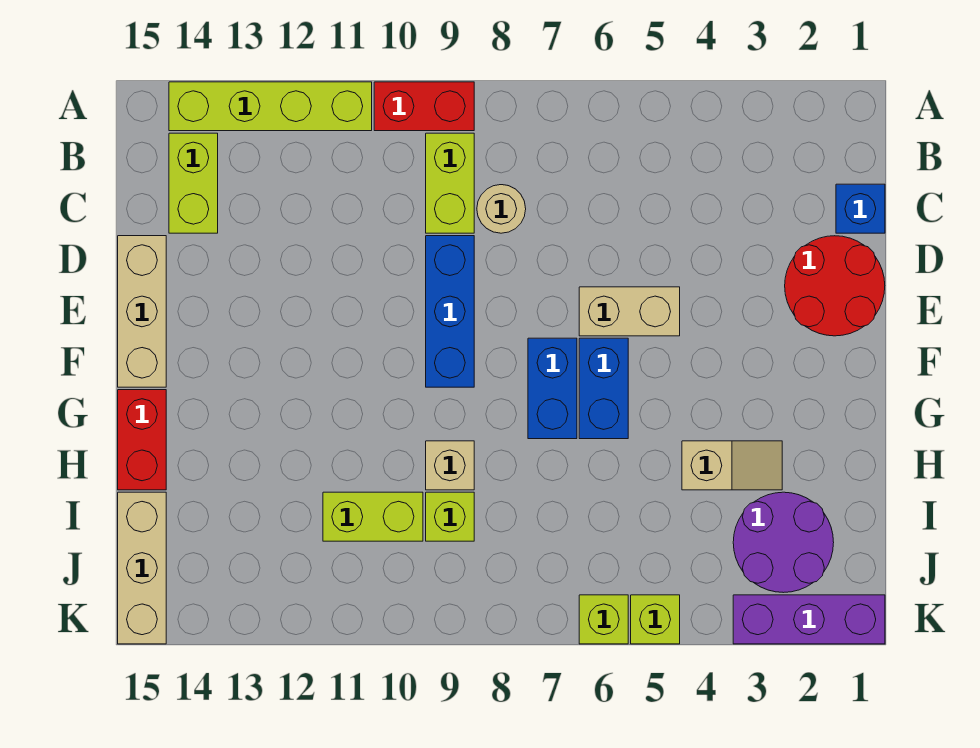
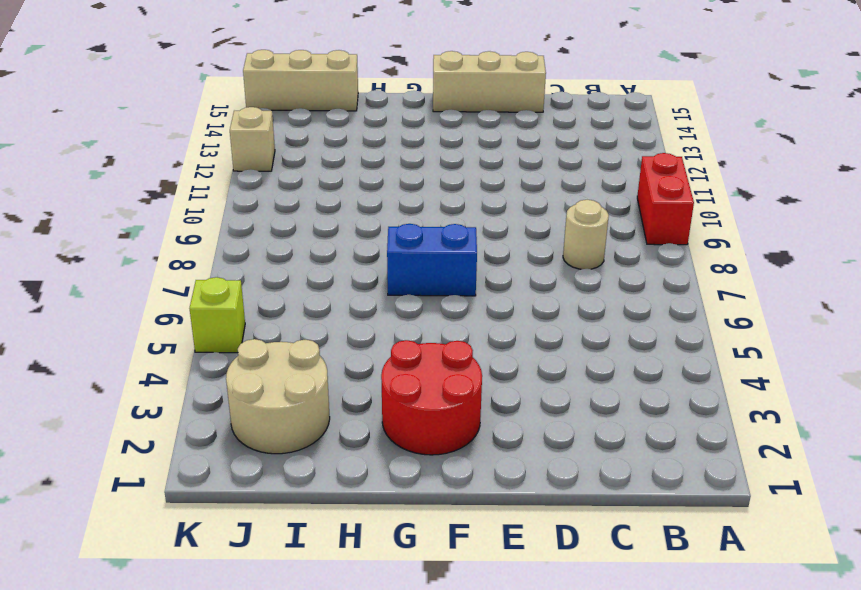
red round brick F2:G3 level 1 -> red round brick D1:E2 level 1
tan round brick I2:J3 level 1 -> purple round brick I2:J3 level 1
tan brick K12 level 1 -> tan brick H9 level 1
none -> lime brick A11:A14 level 1
none -> lime brick B9:C9 level 1
none -> lime brick B14:C14 level 1

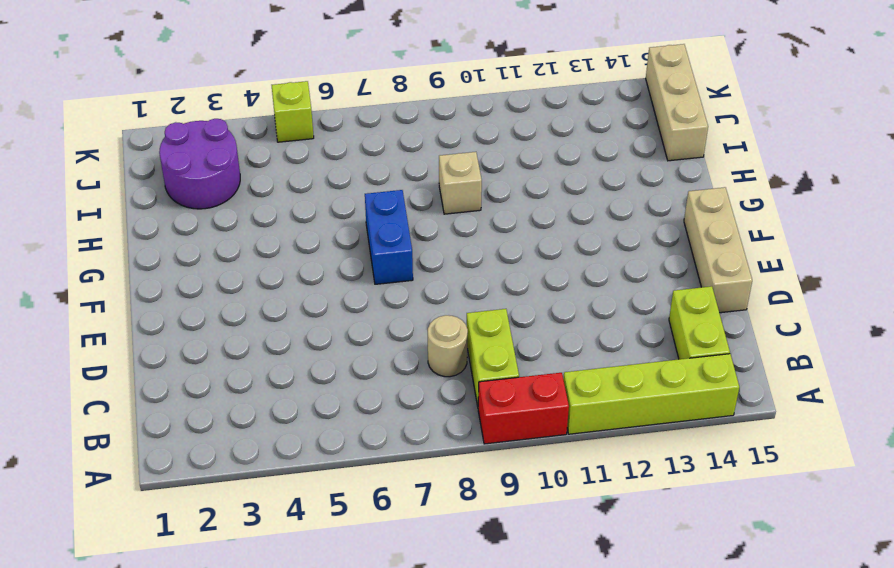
none -> blue brick C1 level 1
none -> red round brick D1:E2 level 1
none -> blue brick D9:F9 level 1

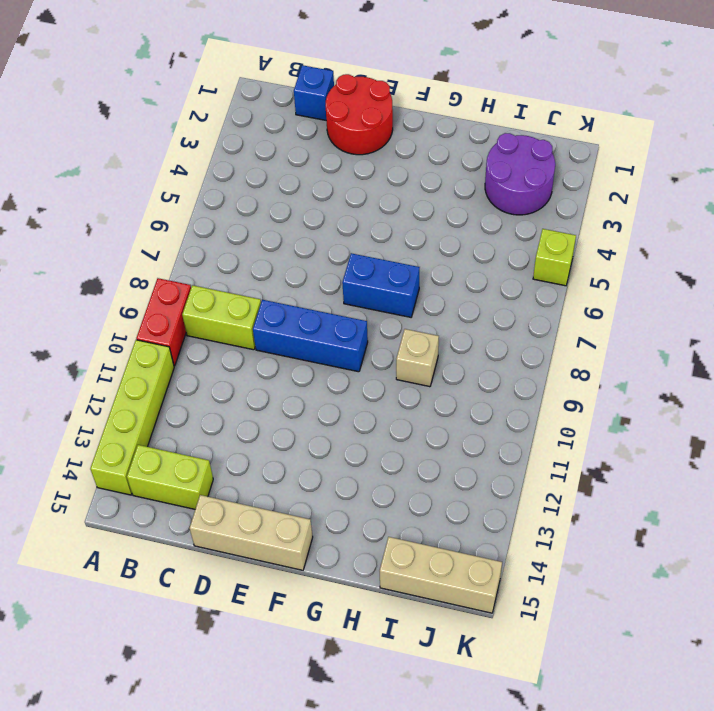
none -> tan round brick C8 level 1
none -> tan brick E5:E6 level 1
none -> blue brick F6:G6 level 1

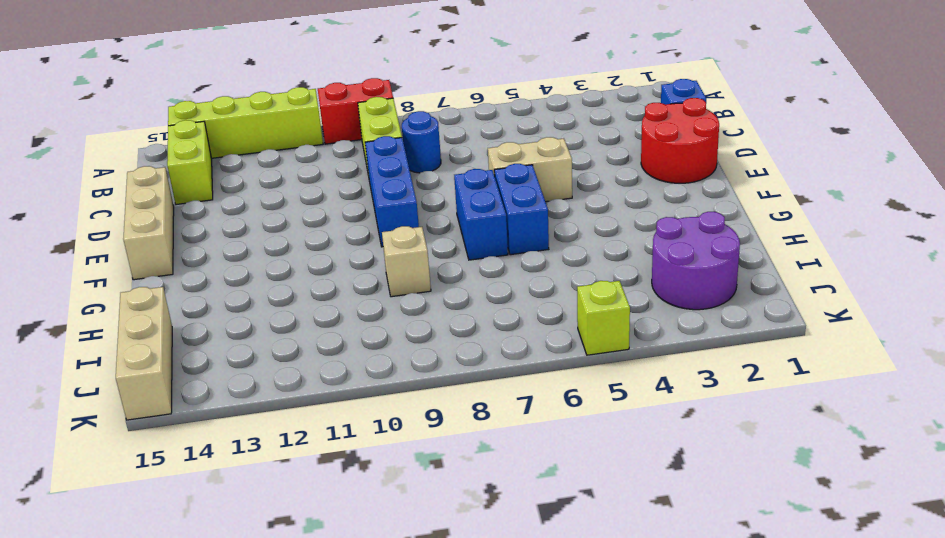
blue round brick C8 level 1 -> tan round brick C8 level 1
none -> red brick G15:H15 level 1
none -> tan slope H3:H4 level 1 top 4
none -> lime brick I9 level 1

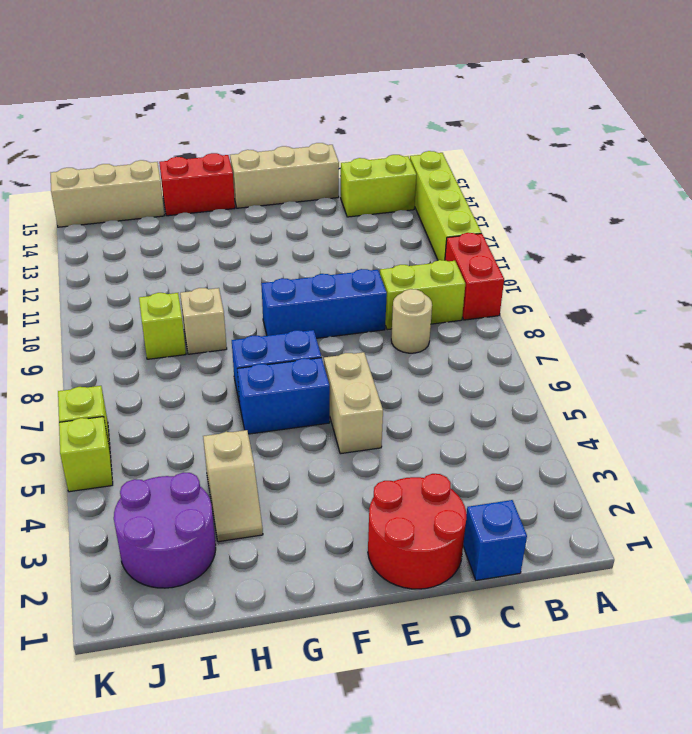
none -> lime brick I10:I11 level 1
none -> purple brick K1:K3 level 1

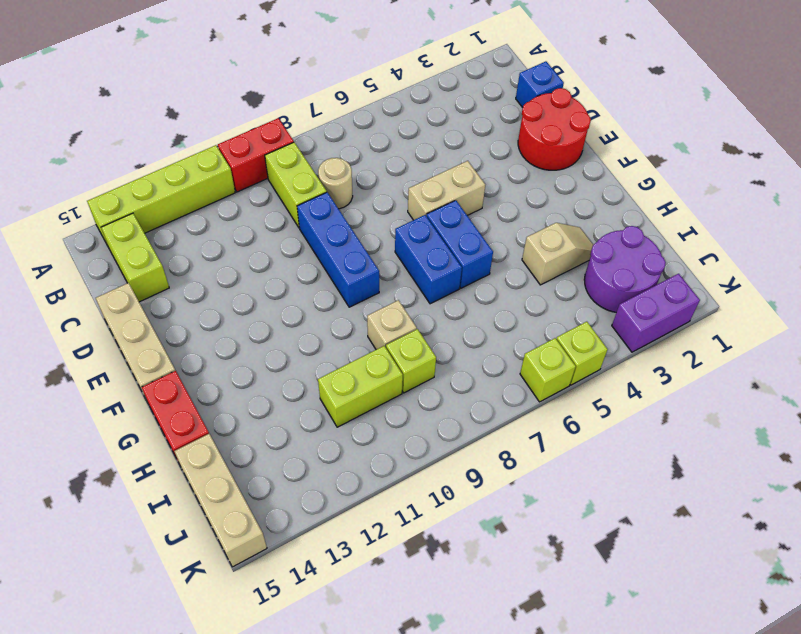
purple brick K2:K3 level 1 -> purple brick K1:K3 level 1

